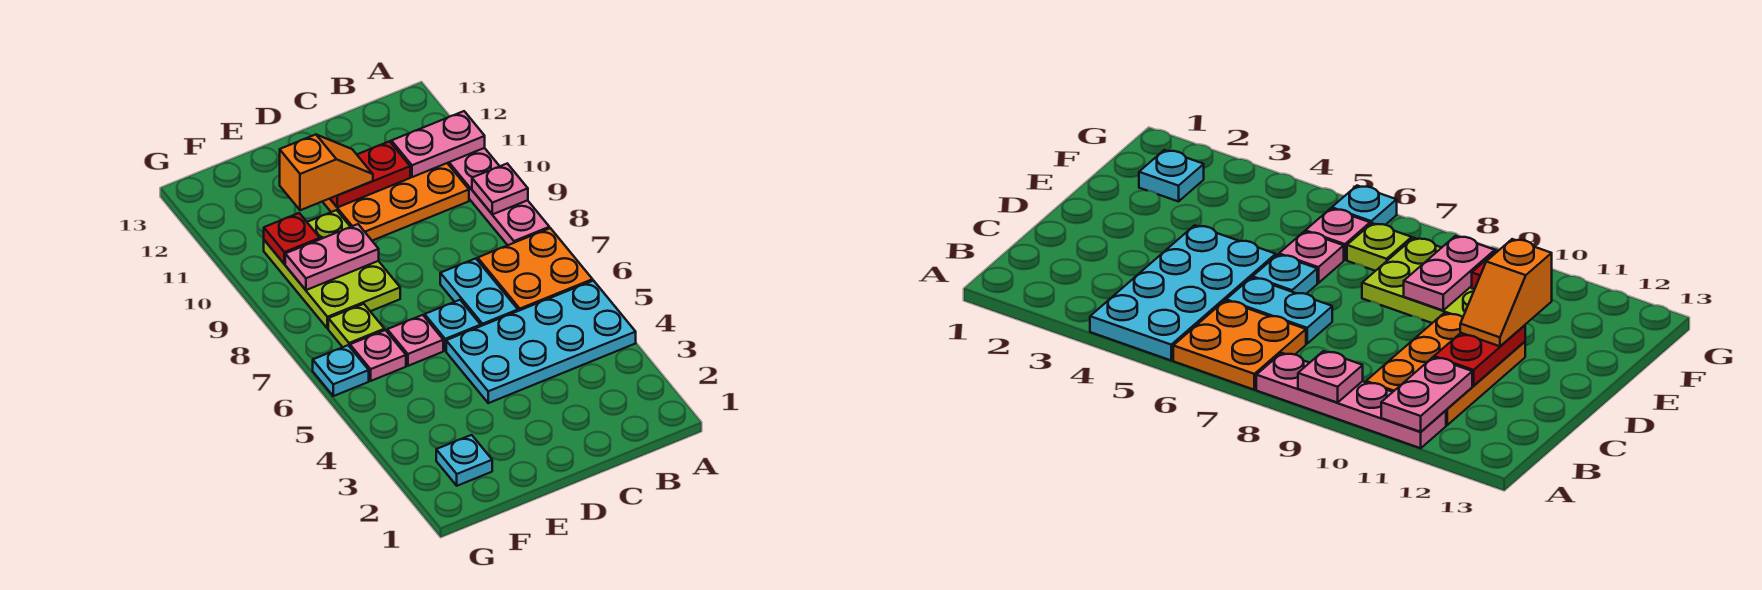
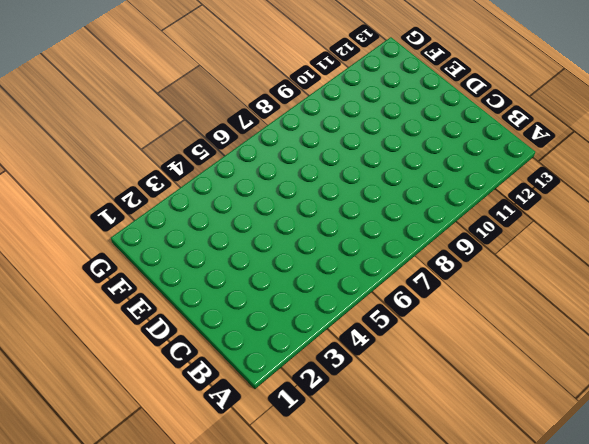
none -> cyan plate A4:D5 level 1
none -> orange plate A6:B7 level 1
none -> pink plate A8:A11 level 1

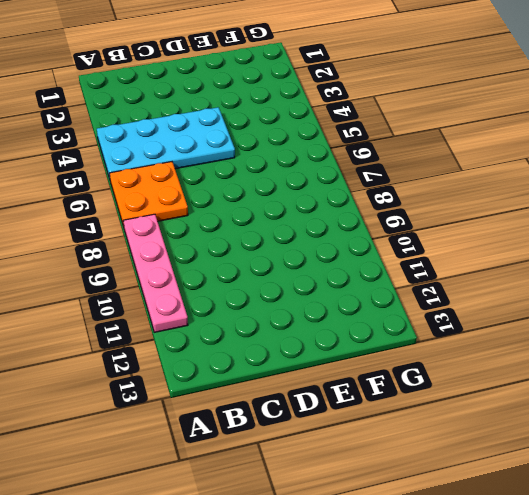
none -> orange plate B10:D11 level 1
none -> cyan plate C6:C7 level 1
none -> cyan plate D6 level 1

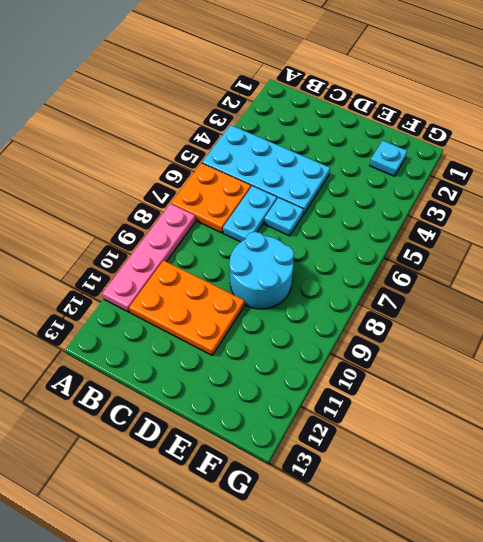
cyan round brick D8:E9 level 1 -> lime plate E8:F10 level 1
none -> pink plate E6 level 1
none -> pink plate F6 level 1
none -> lime plate F7 level 1

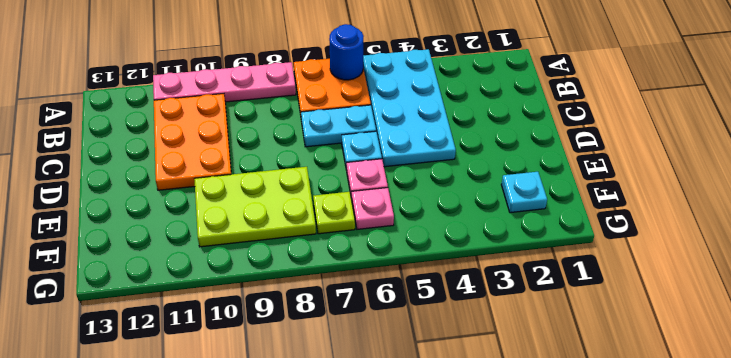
blue round brick A6 level 2 -> none
none -> cyan plate G6 level 1
none -> pink plate A9 level 2
none -> pink plate A11:B11 level 2

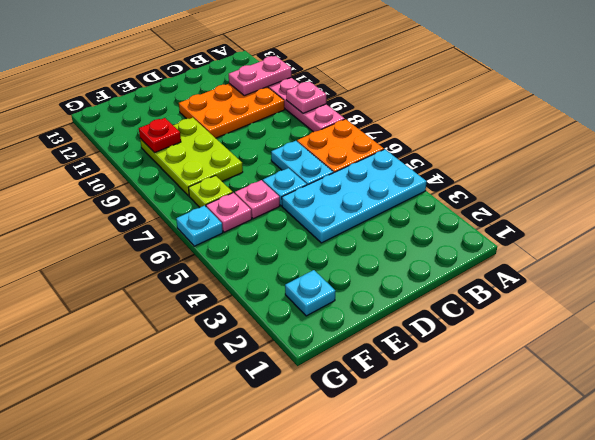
none -> red plate C11:D11 level 2
none -> pink plate E9:F9 level 2
none -> orange slope D11:E11 level 3 top E

